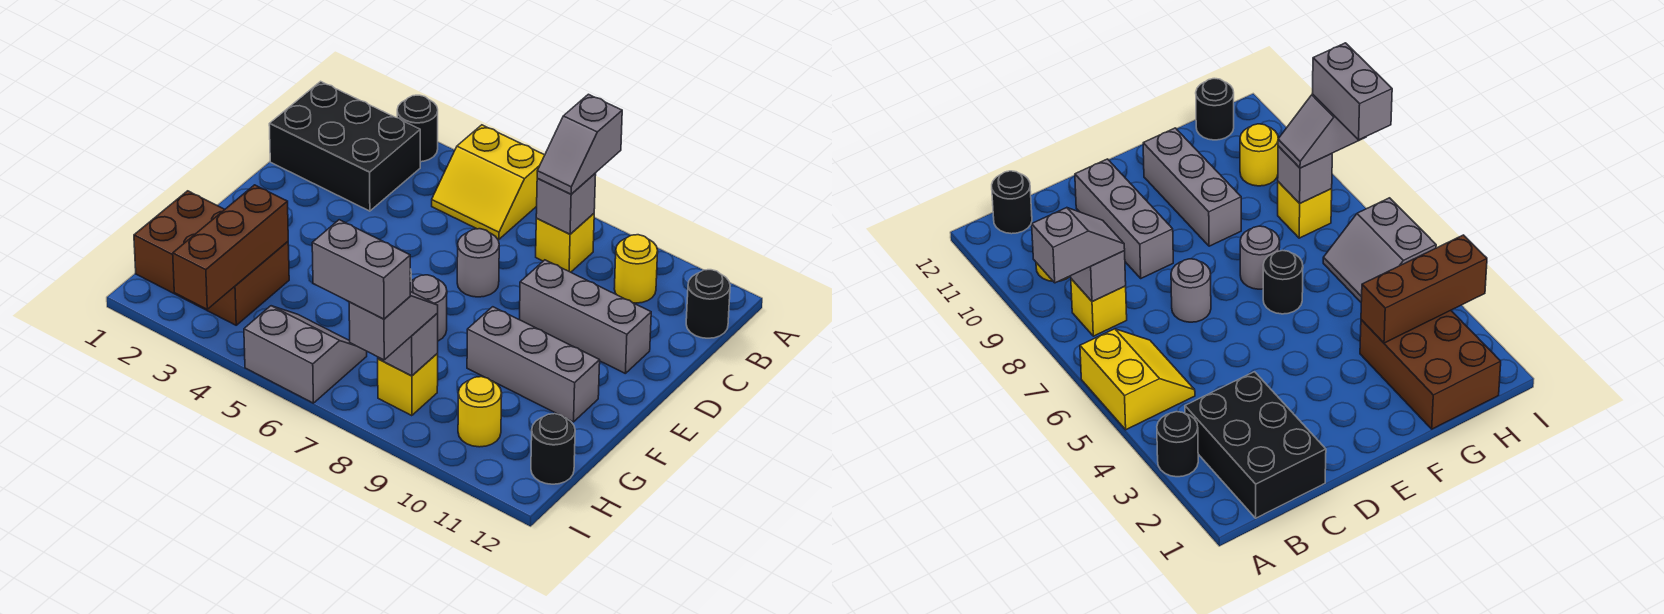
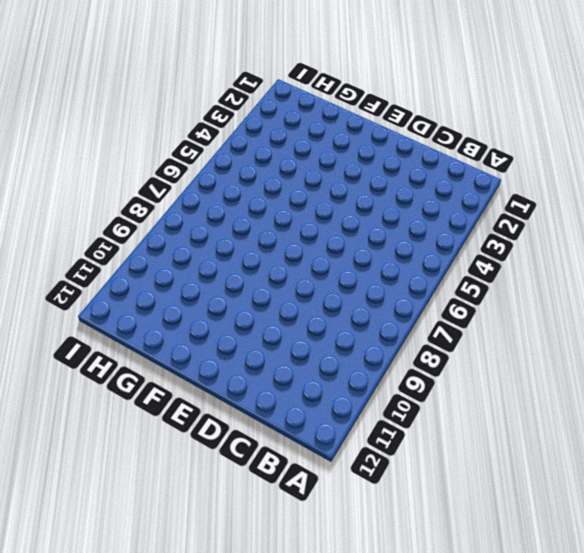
none -> black round brick A3 level 1
none -> yellow slope A5:B6 level 1 top A
none -> black brick B1:C3 level 1

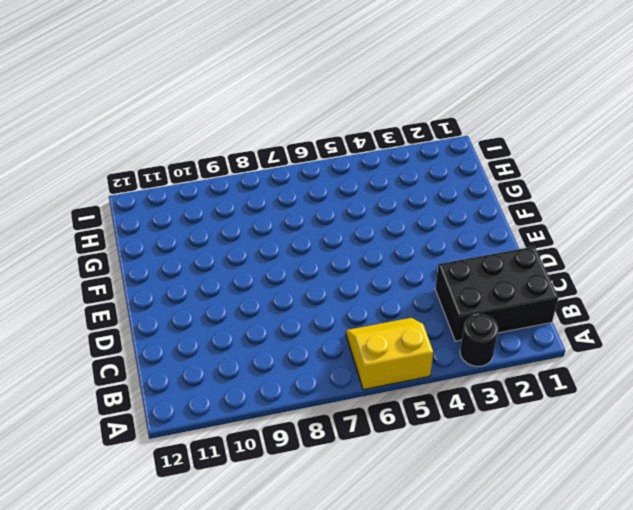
none -> yellow brick B8 level 1
none -> yellow round brick B10 level 1
none -> black round brick B12 level 1

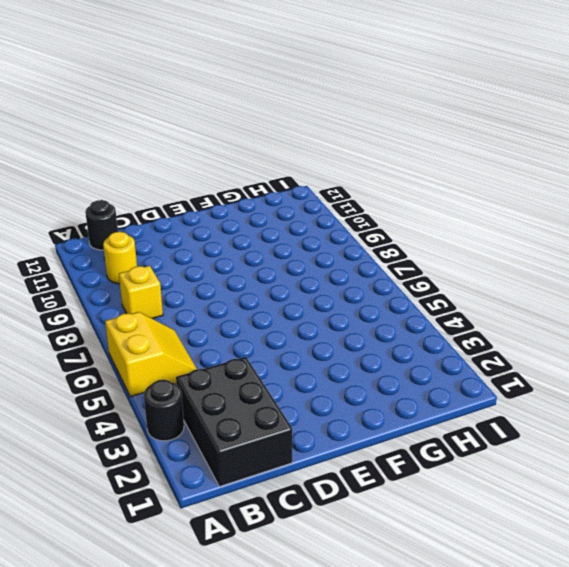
none -> grey round brick D7 level 1
none -> grey brick D9:D11 level 1
none -> black round brick F6 level 1

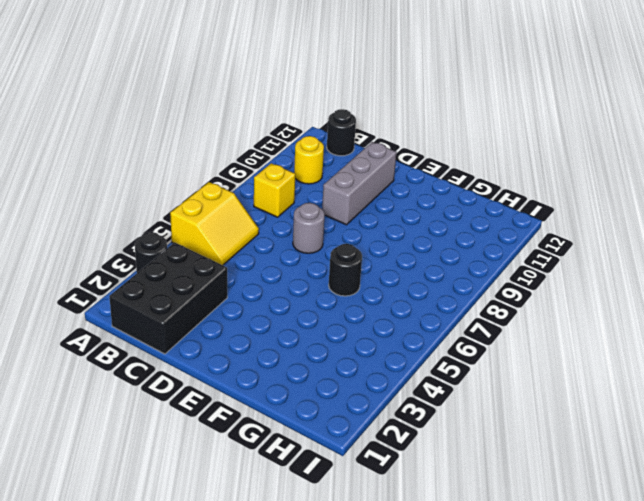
none -> grey round brick F7 level 1
none -> grey brick F9:F11 level 1
none -> brown brick G1:H3 level 1

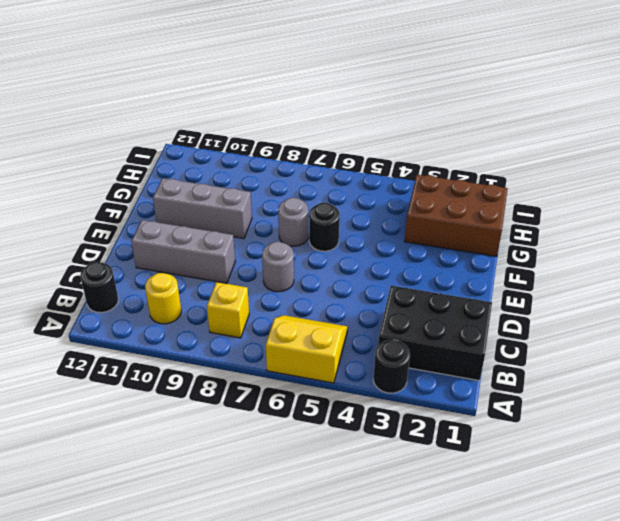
none -> grey slope H5:I6 level 1 top I
none -> yellow brick H8 level 1
none -> yellow round brick H10 level 1

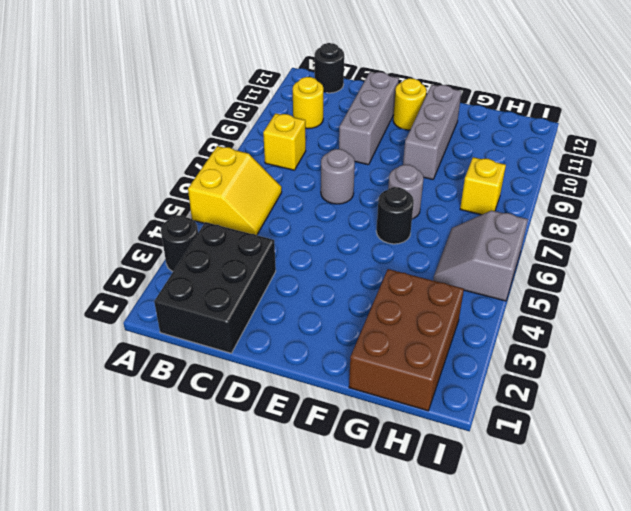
yellow round brick E11 level 1 -> yellow round brick H10 level 1
none -> black round brick H12 level 1
none -> grey brick B8 level 2
none -> brown brick G3:I3 level 2

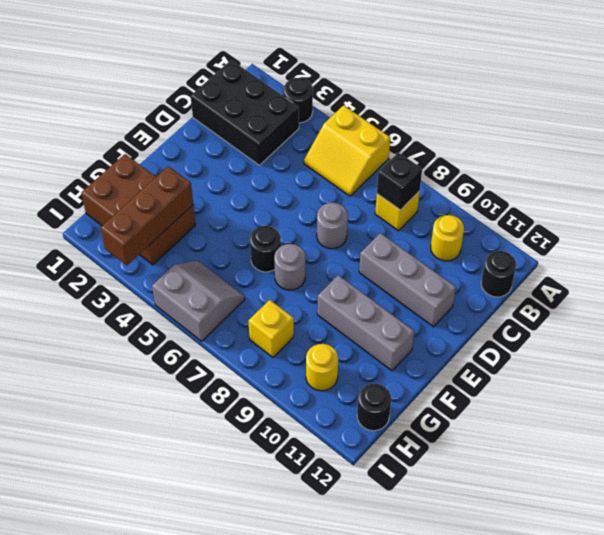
black brick B8 level 2 -> grey brick B8 level 2
none -> grey brick H8 level 2
none -> grey slope A8:B8 level 3 top A
none -> grey slope H8:I8 level 3 top I

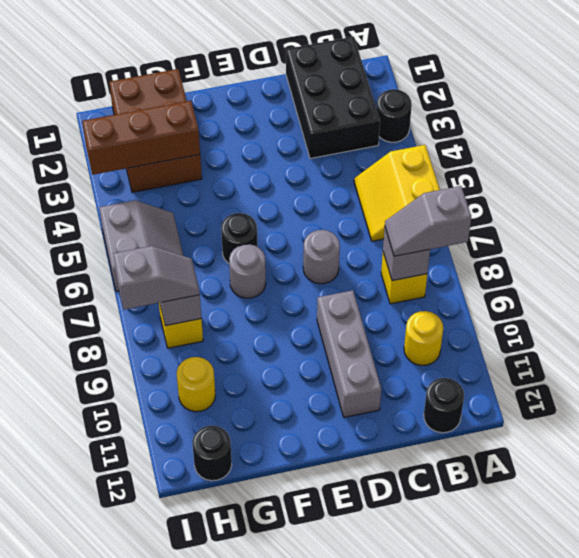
none -> grey brick F9:F11 level 1
none -> grey brick I7:I8 level 4

